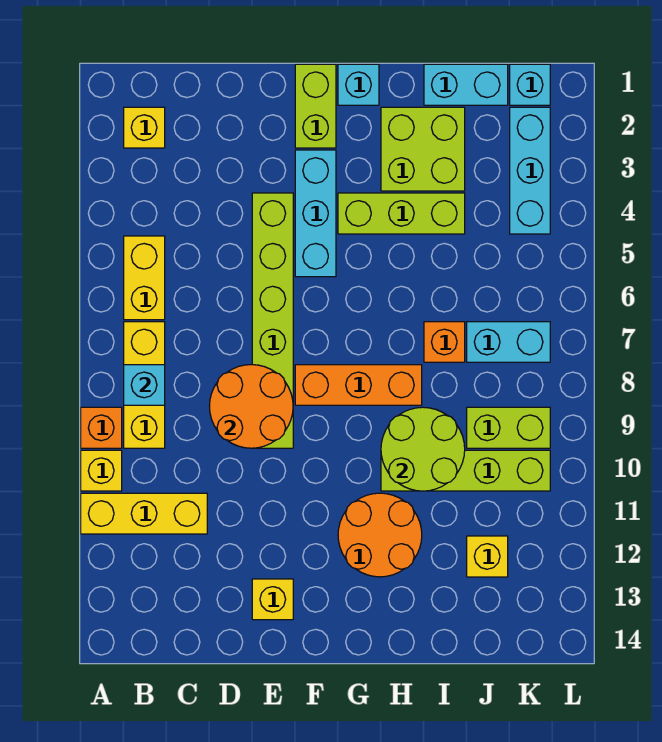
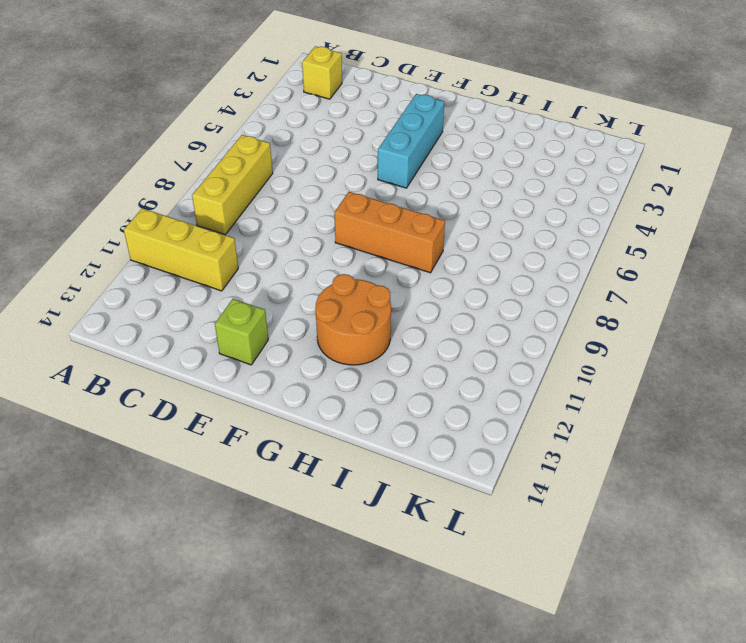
lime brick E13 level 1 -> yellow brick E13 level 1
none -> orange brick A9 level 1
none -> yellow brick A10 level 1
none -> yellow brick B5:B6 level 1

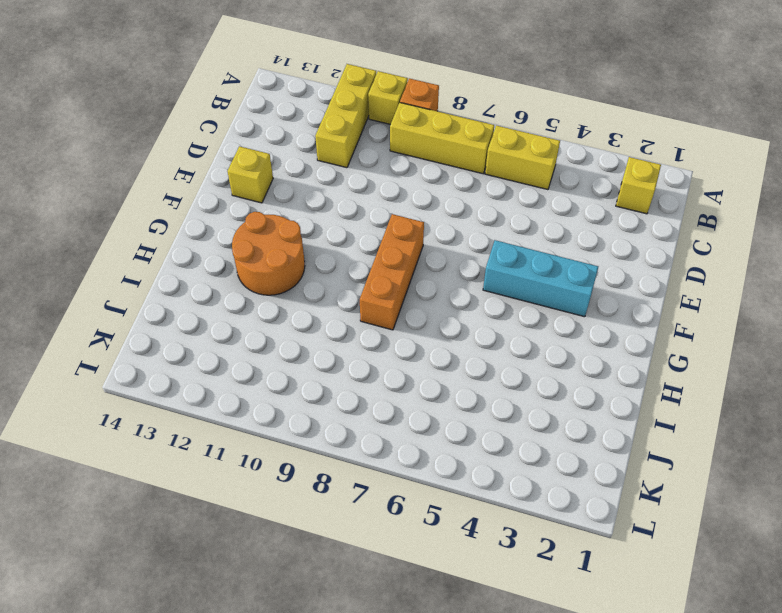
none -> lime brick E4:E9 level 1
none -> lime brick F1:F2 level 1
none -> cyan brick G1 level 1

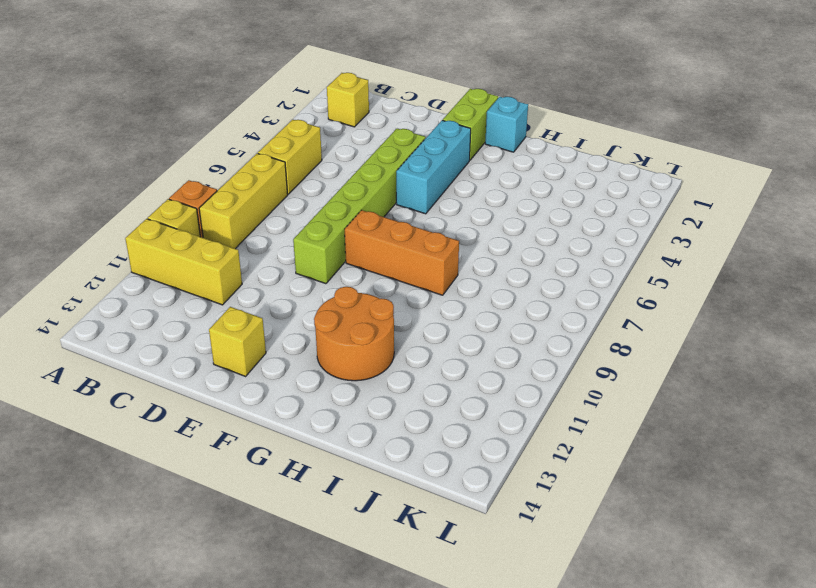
none -> lime brick G4:I4 level 1
none -> lime brick H2:I3 level 1
none -> lime brick H10:K10 level 1

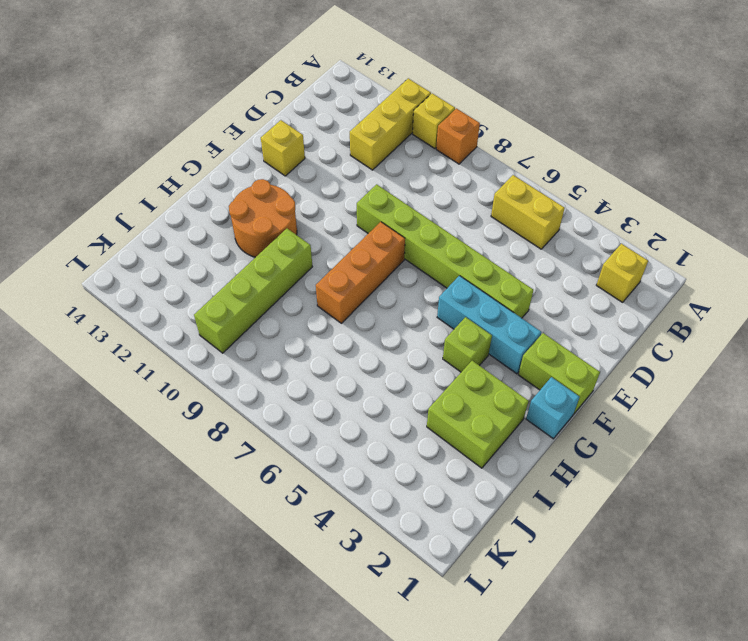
lime brick G4 level 1 -> lime brick G4:I4 level 1
none -> yellow brick B7:B9 level 1
none -> cyan brick I1:J1 level 1
none -> orange brick I7 level 1

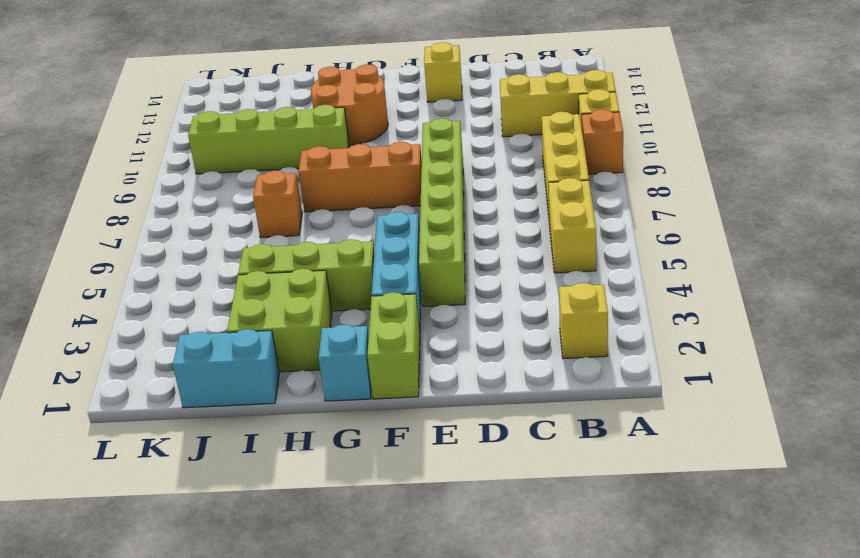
none -> cyan brick J7:K7 level 1
none -> lime brick J9:K9 level 1
none -> yellow brick J12 level 1

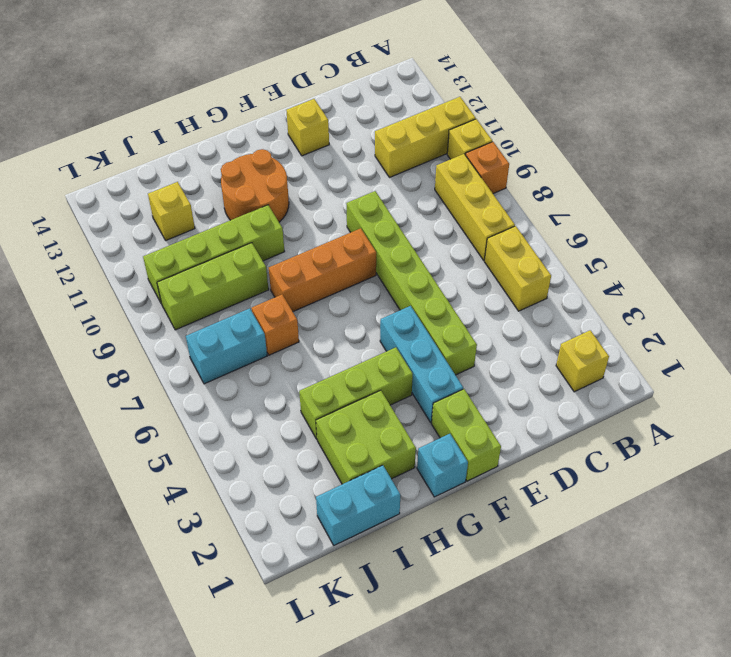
lime brick I9:K9 level 1 -> lime brick J9:K9 level 1
none -> cyan brick K1 level 1
none -> cyan brick K2:K4 level 1
none -> cyan brick B8 level 2

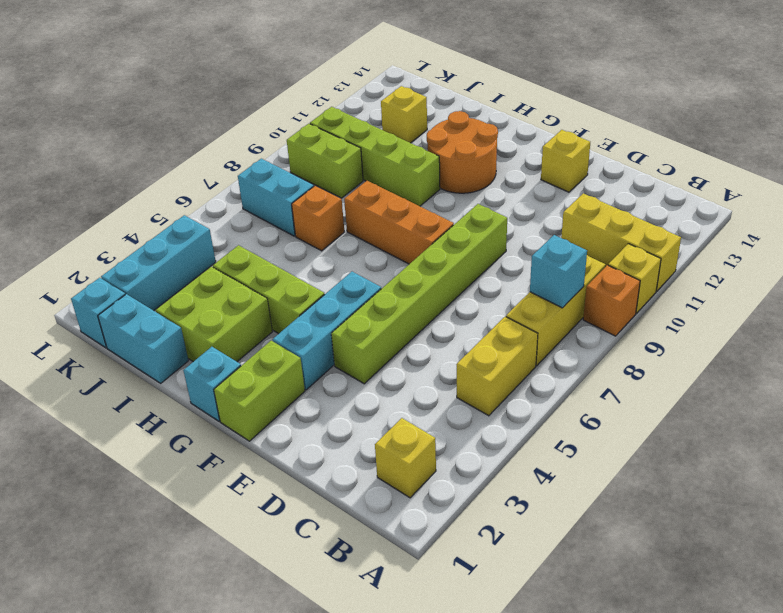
none -> orange round brick D8:E9 level 2
none -> lime round brick H9:I10 level 2

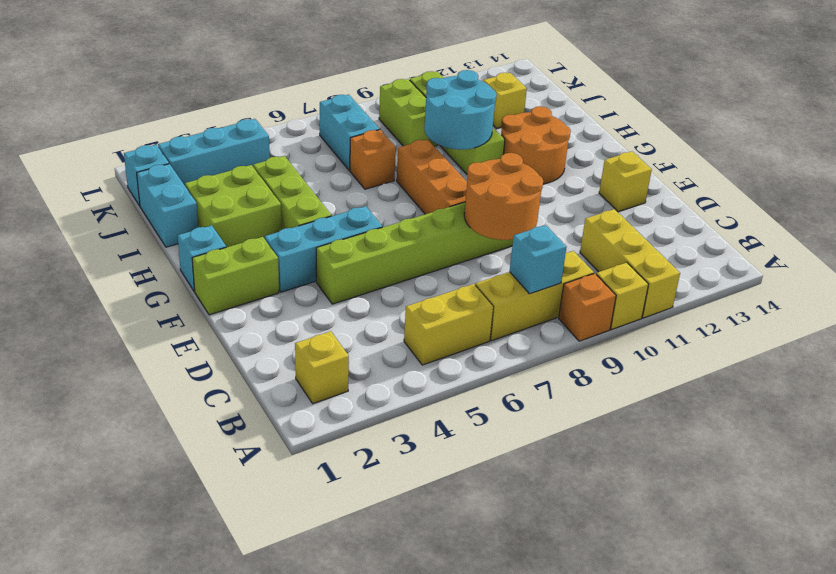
cyan round brick H9:I10 level 2 -> lime round brick H9:I10 level 2

